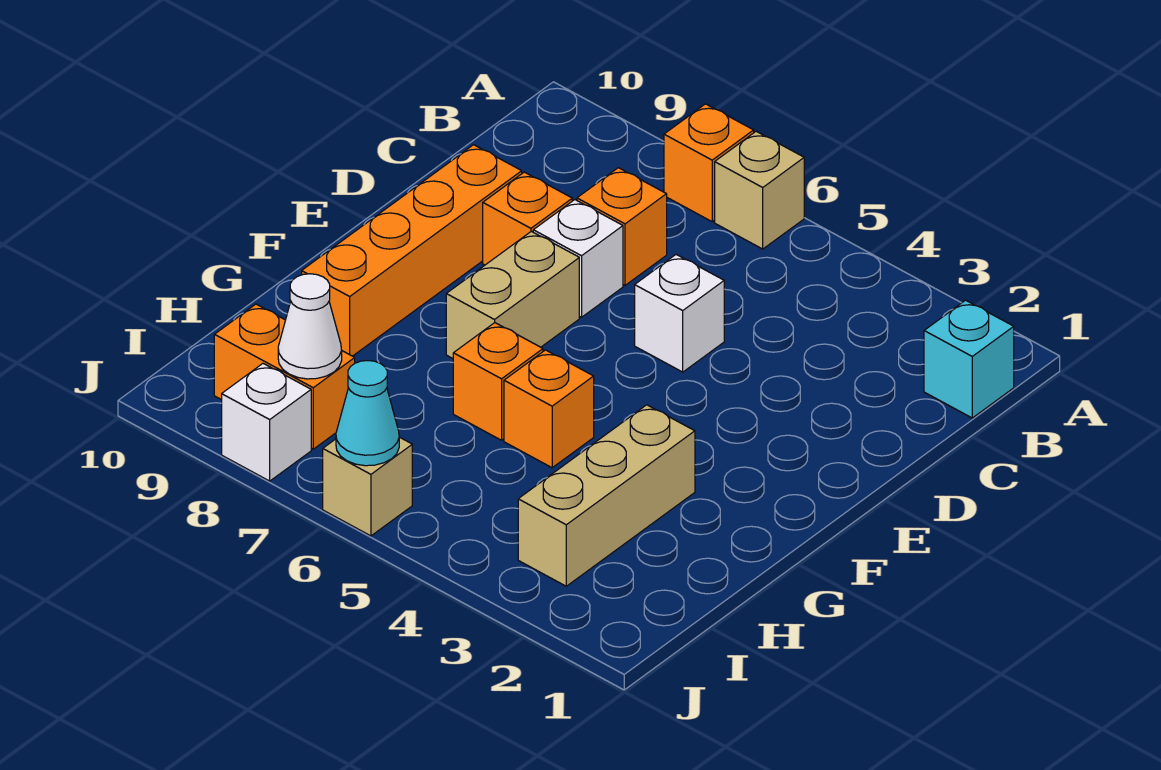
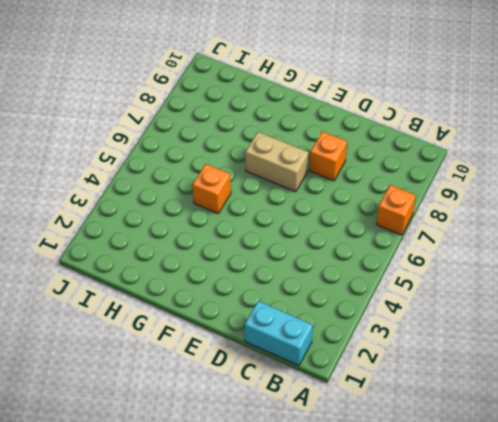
cyan brick B1:C1 level 1 -> cyan brick B1 level 1
none -> tan brick A6 level 1
none -> orange brick C7 level 1
none -> white brick D5 level 1

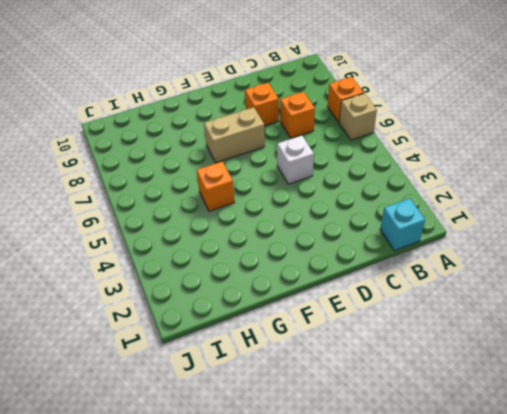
none -> white brick D7 level 1
none -> orange brick D9:G9 level 1
none -> tan brick G3:I3 level 1

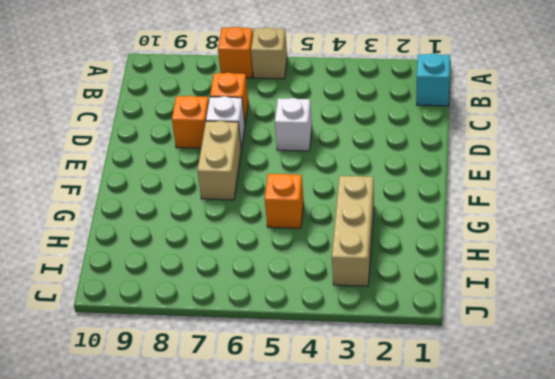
none -> orange brick D9:G9 level 1
none -> orange brick G6 level 1
none -> orange brick I8:I9 level 1

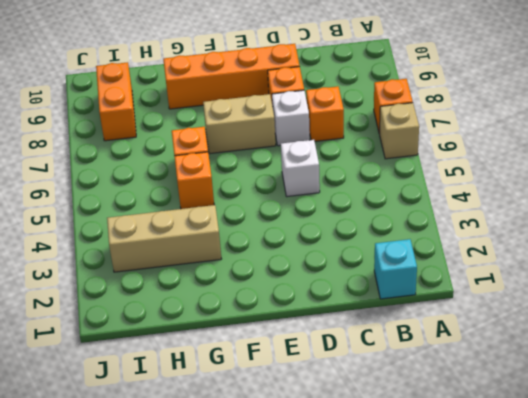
none -> tan brick J6 level 1
none -> white brick J8 level 1
none -> white cone I8 level 2

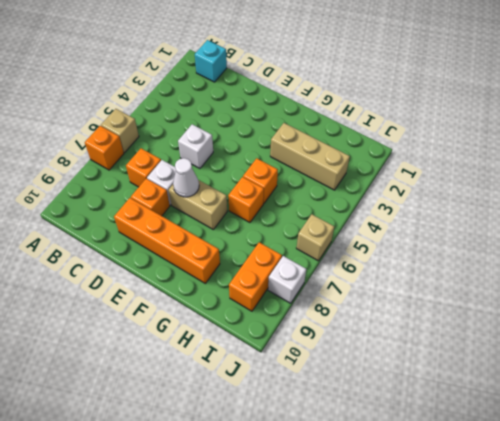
white cone E7 level 2 -> white cone I8 level 2
none -> cyan cone J6 level 2

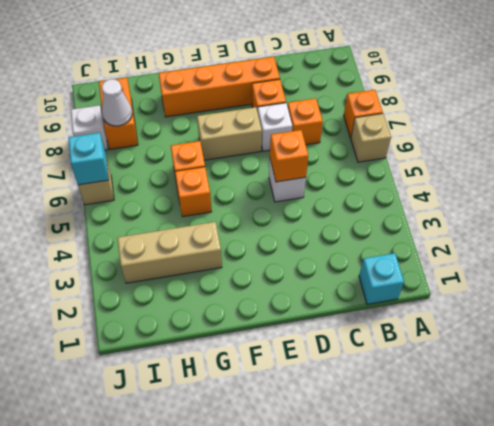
orange brick D5 level 2 -> none
cyan brick J6 level 2 -> cyan cone J6 level 2

